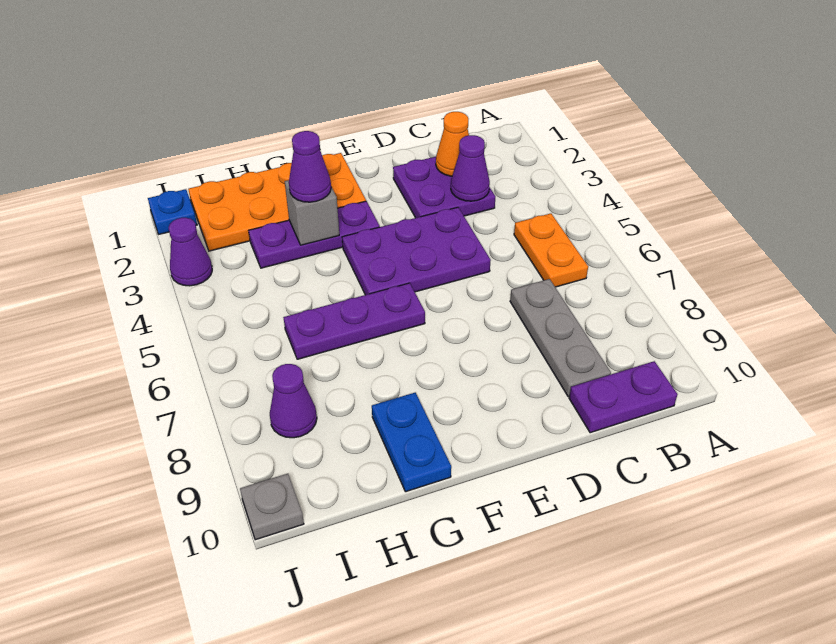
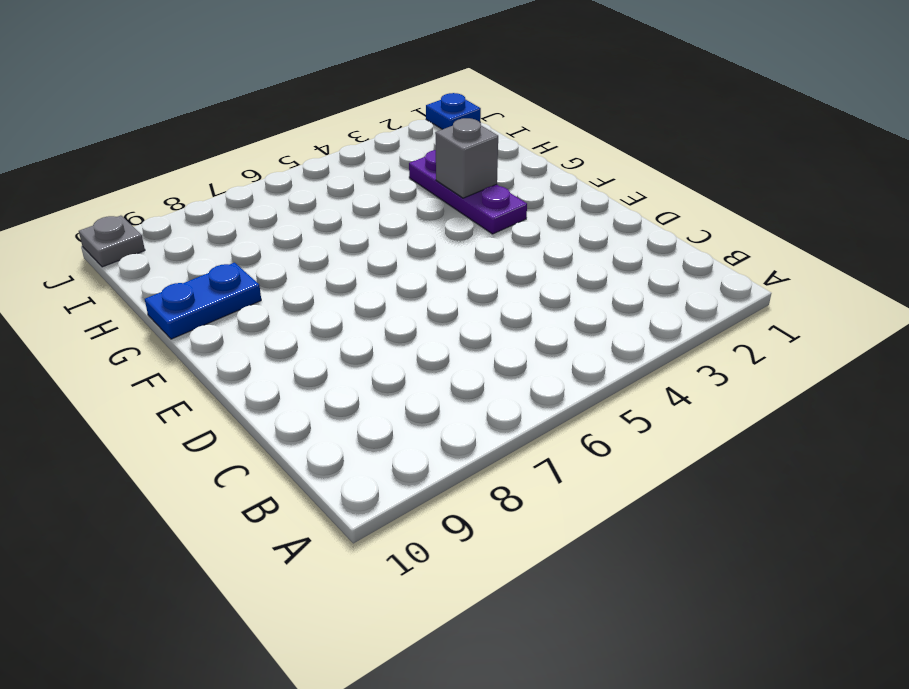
none -> orange plate B5:B6 level 1
none -> purple plate B10:C10 level 1
none -> purple plate C2:D3 level 1

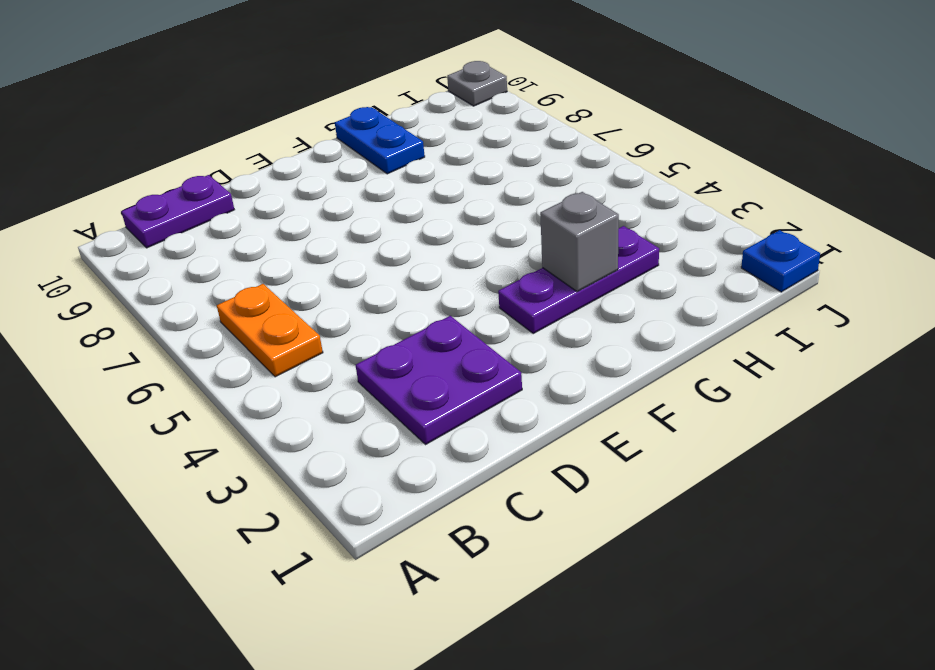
none -> grey plate C7:C9 level 1
none -> purple plate D4:F5 level 1
none -> orange plate F1:I2 level 1

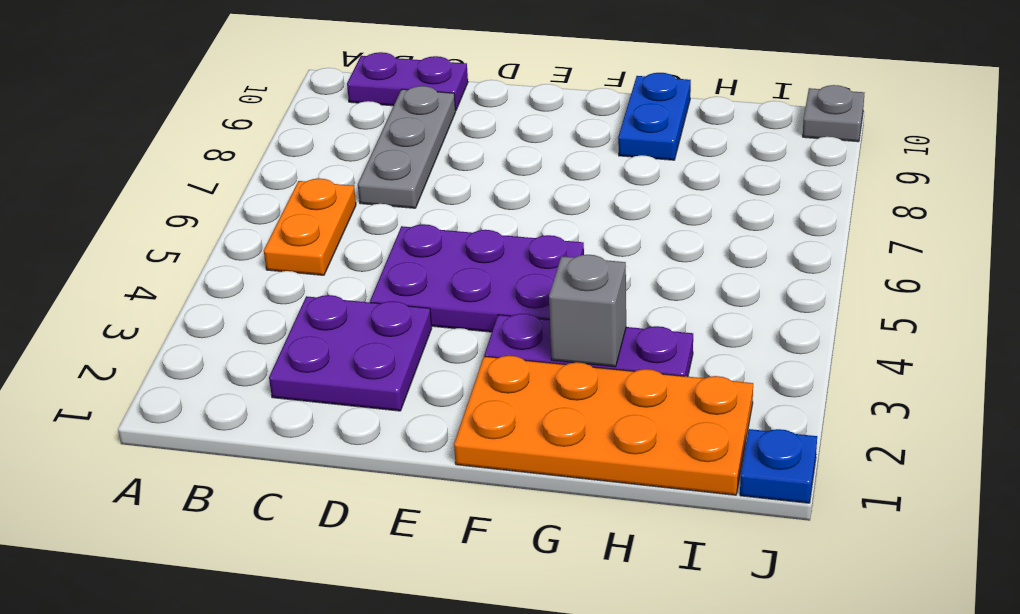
none -> purple plate F6:H6 level 1
none -> purple cone I8 level 1
none -> purple cone J3 level 1

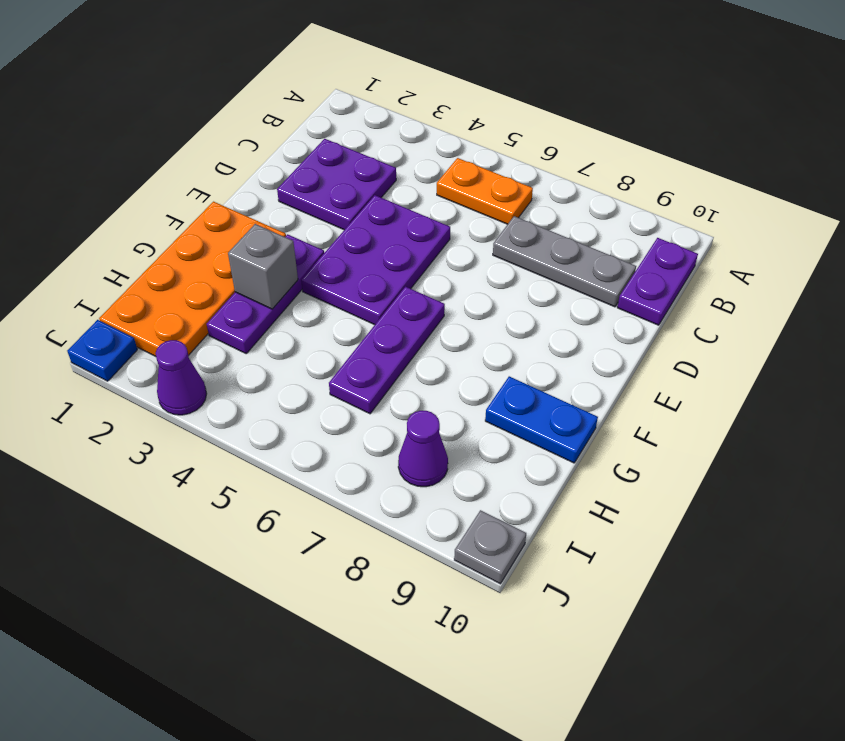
none -> orange cone C2 level 2
none -> purple cone C3 level 2
none -> purple cone G3 level 3

